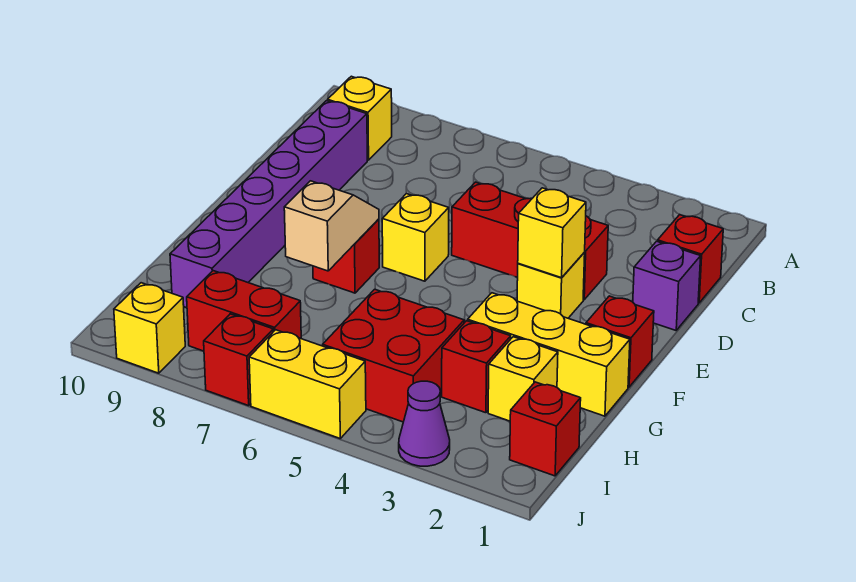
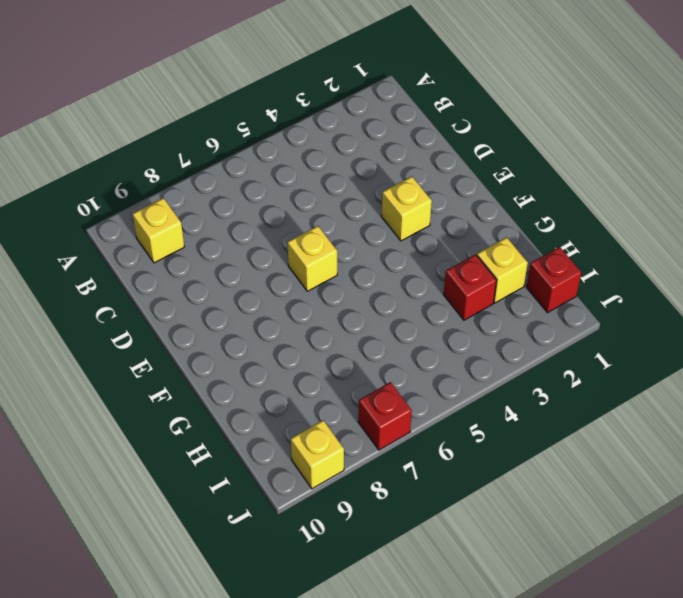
none -> red brick C1 level 1
none -> purple brick C9:H9 level 1
none -> purple brick D1 level 1

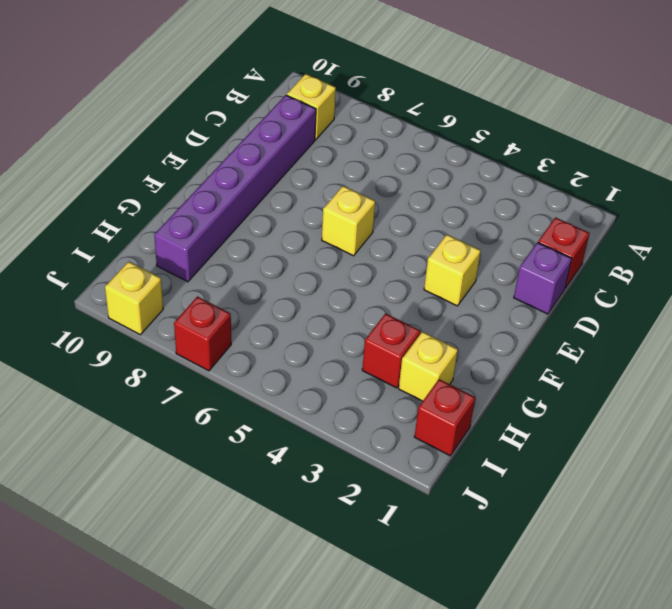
none -> red brick D3:D5 level 1
none -> red brick F1 level 1
none -> red brick F7 level 1

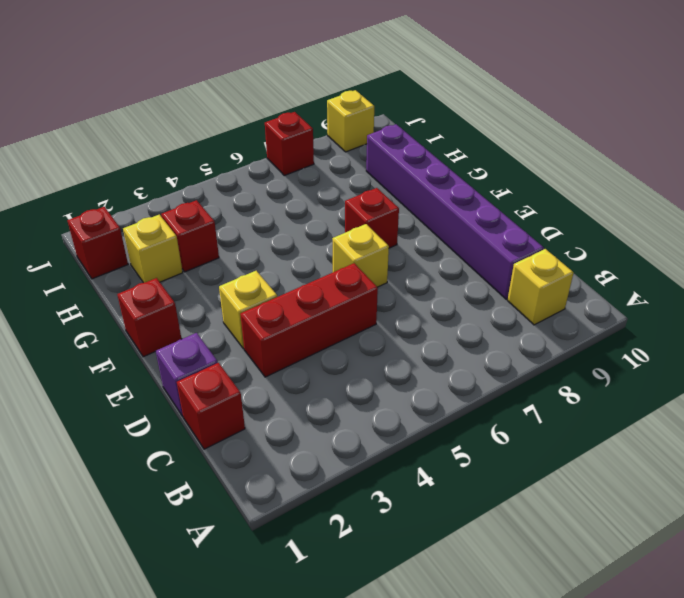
none -> yellow brick G1:G3 level 1
none -> red brick H4:I5 level 1
none -> red brick I7:I8 level 1

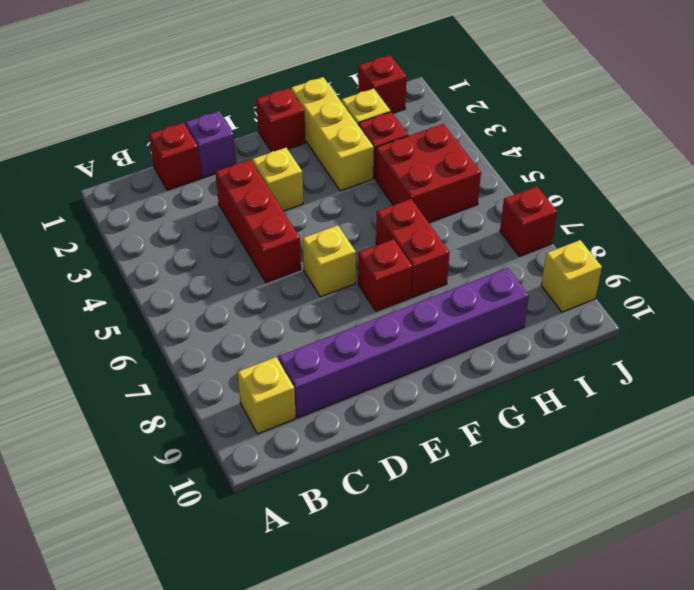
red brick G6:G7 level 1 -> red brick I7:I8 level 1
none -> purple cone J3 level 1
none -> yellow brick J5:J6 level 1
none -> yellow brick E3 level 2

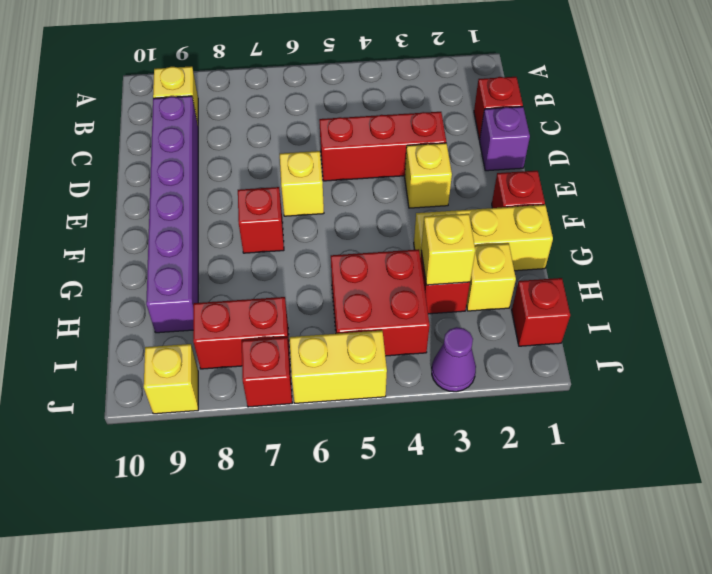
yellow brick H3 level 2 -> yellow brick E3 level 2
none -> tan slope F7:G7 level 2 top G

